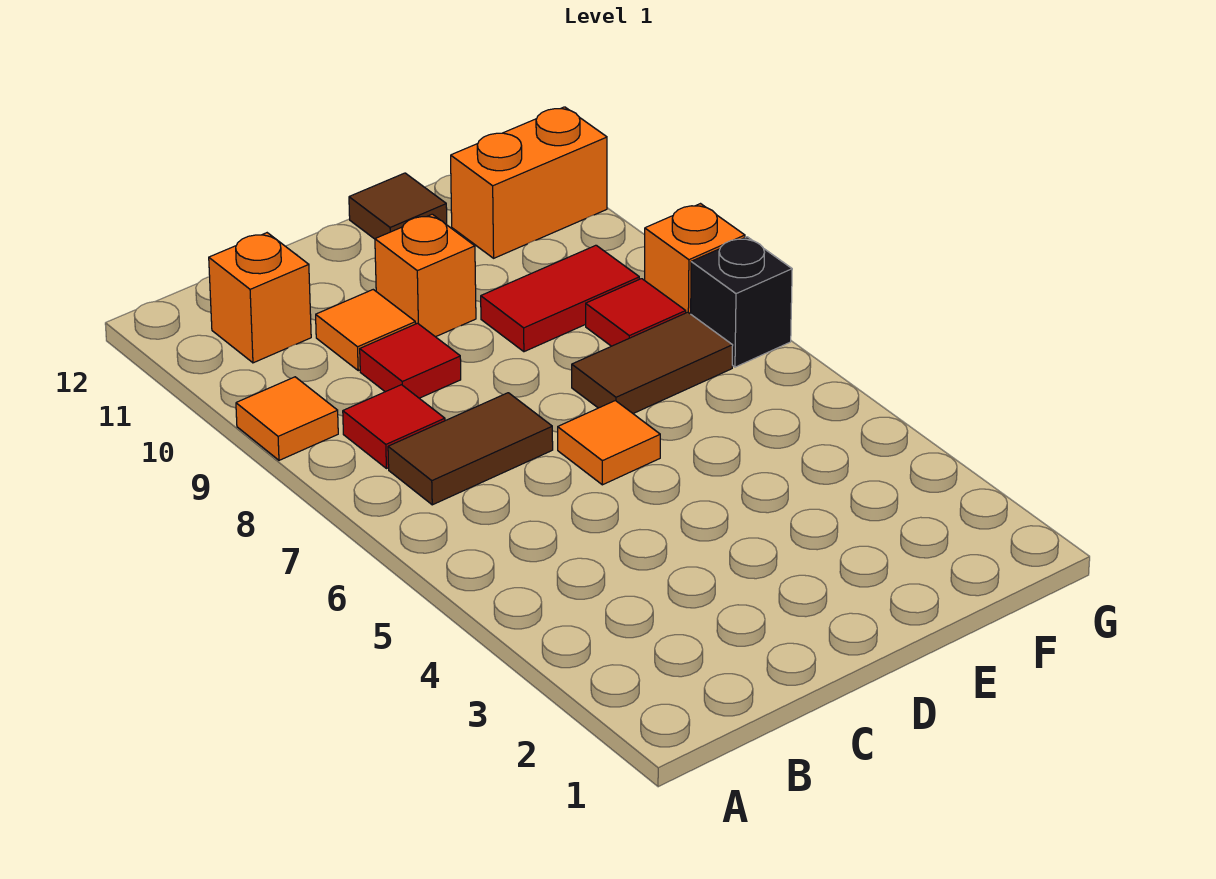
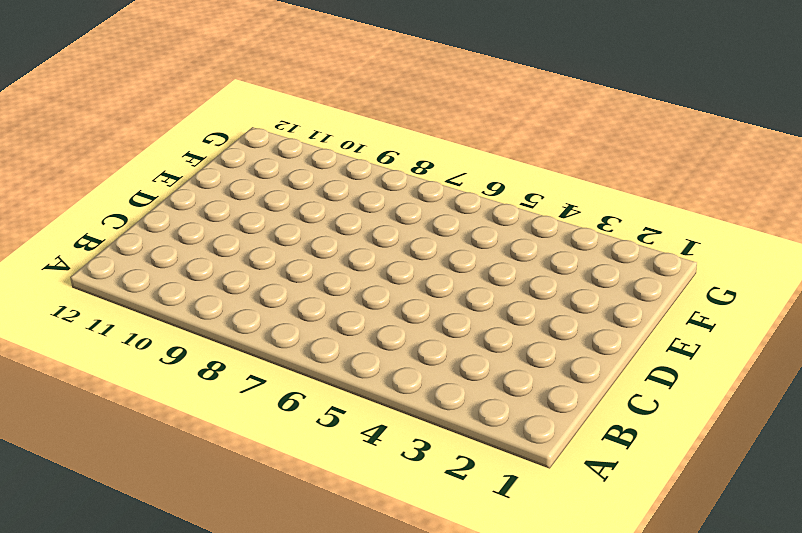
none -> orange tile A9 level 1
none -> brown tile B7:C7 level 1
none -> red tile B8 level 1

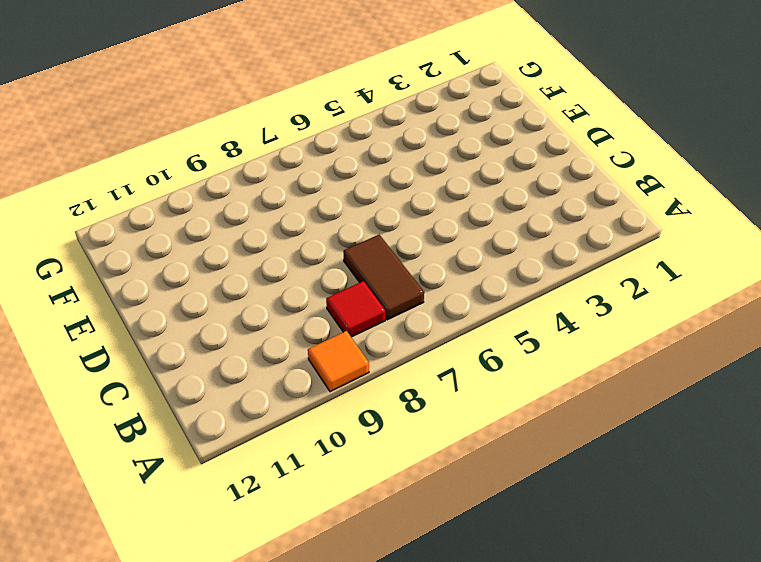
none -> orange brick B11 level 1
none -> red tile C9 level 1
none -> orange tile C10 level 1

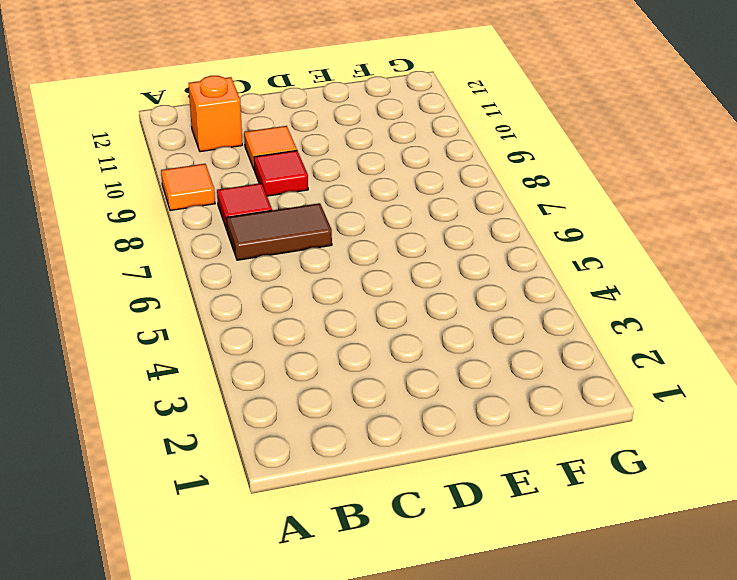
none -> orange tile D6 level 1
none -> orange brick D10 level 1
none -> brown tile E7:F7 level 1

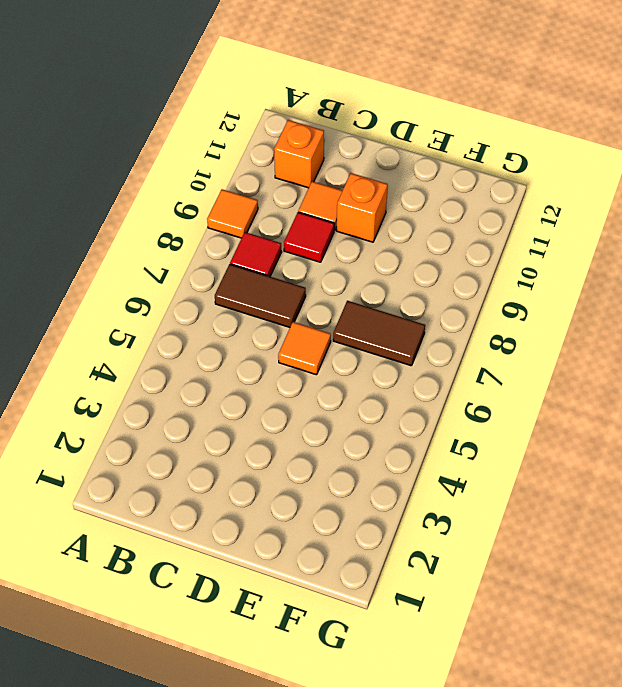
none -> red tile E9:F9 level 1
none -> brown tile E12 level 1
none -> red tile F8 level 1

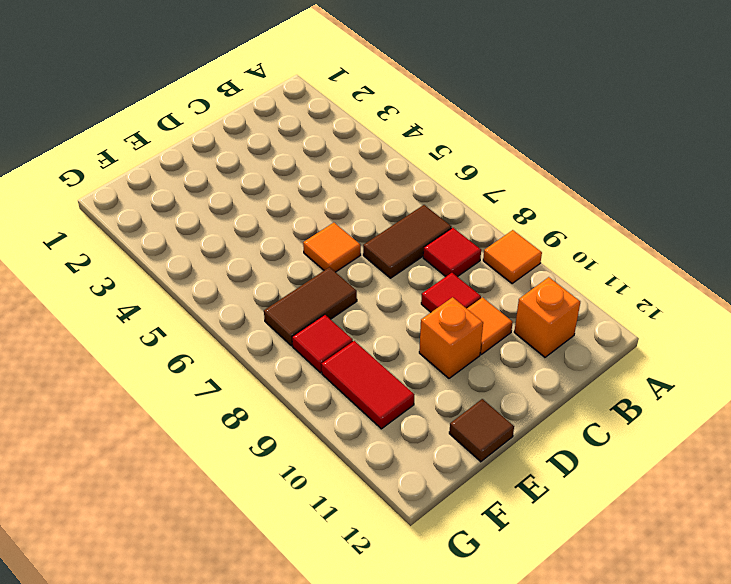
red tile F9:F10 level 1 -> red tile E9:F9 level 1
none -> orange brick F11:G11 level 1
none -> black brick G7 level 1
none -> orange brick G8 level 1

